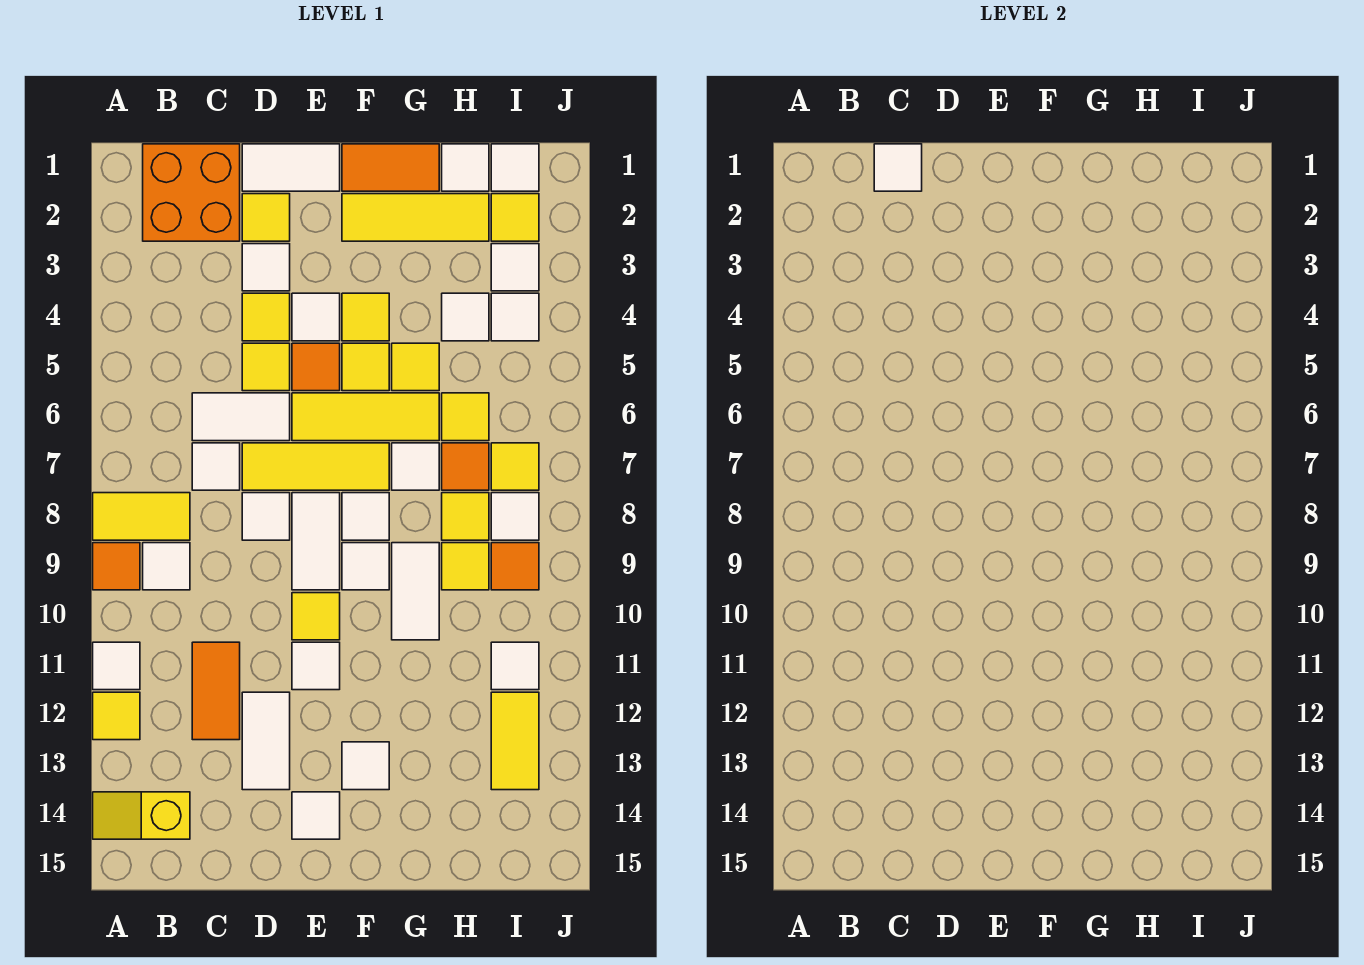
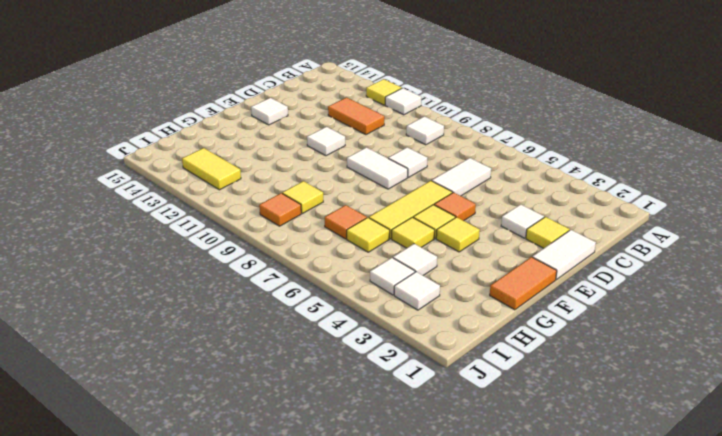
none -> yellow tile A8:B8 level 1
none -> orange tile A9 level 1
none -> yellow slope A14:B14 level 1 top B
none -> orange brick B1:C2 level 1

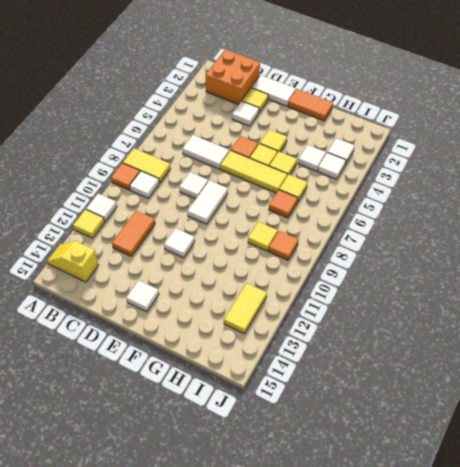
none -> white tile C7 level 1
none -> yellow tile D4 level 1
none -> yellow tile D5 level 1
none -> yellow tile D7:F7 level 1

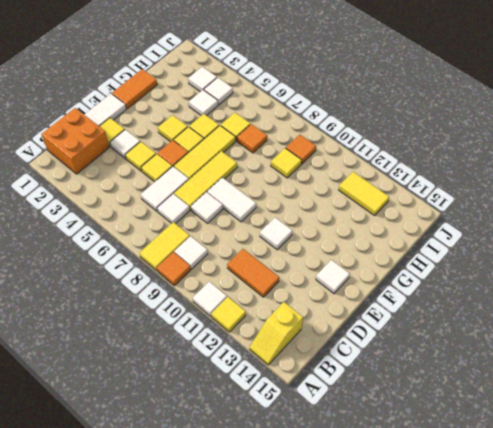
none -> white tile D12:D13 level 1
none -> white tile E4 level 1
none -> yellow tile E10 level 1
none -> yellow tile F2:H2 level 1

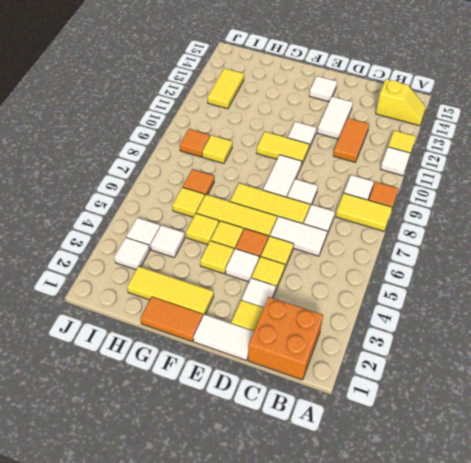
yellow tile E10:F10 level 1 -> yellow tile E10 level 1
none -> white tile F8 level 1
none -> white tile F9 level 1
none -> white tile F13 level 1
none -> white tile G7 level 1

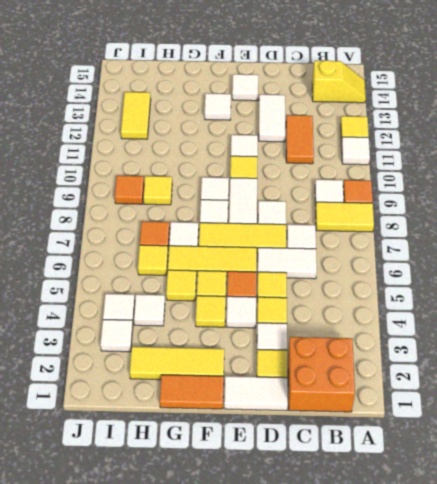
none -> white tile G9:G10 level 1
none -> white tile H1 level 1
none -> yellow tile H8 level 1
none -> white tile I1 level 1

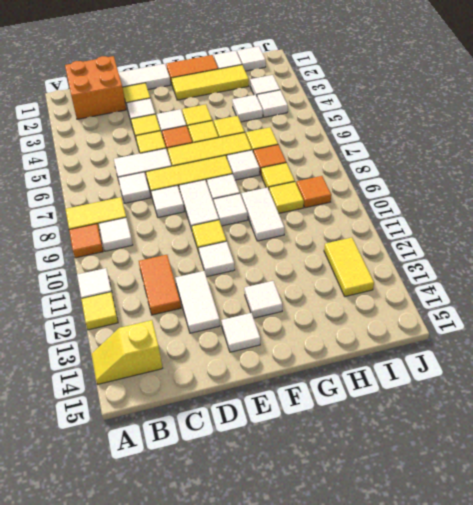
none -> yellow tile I2 level 1
none -> yellow tile I7 level 1
none -> white tile I8 level 1
none -> white tile I11 level 1

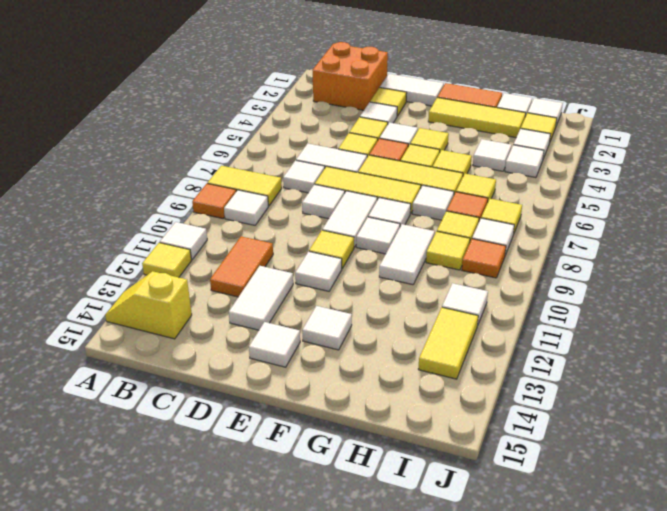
none -> white tile C1 level 2

